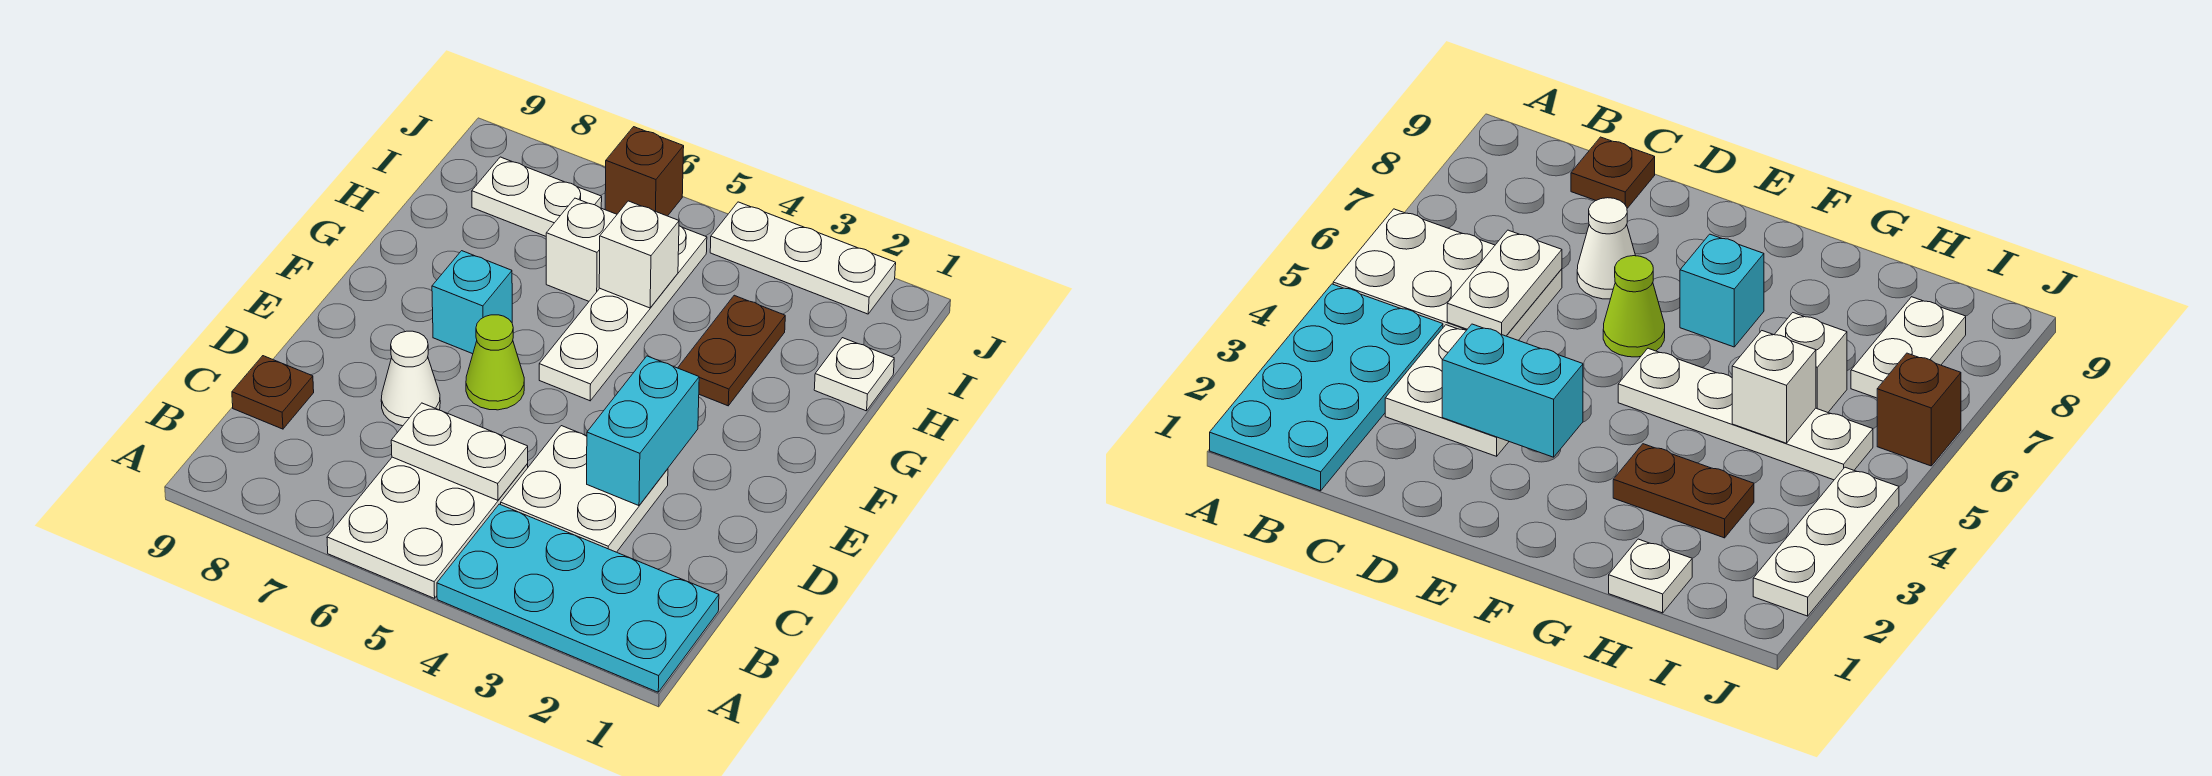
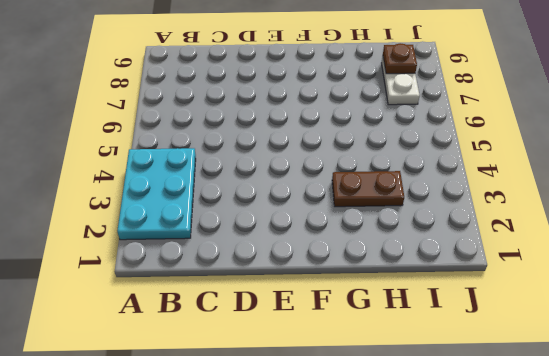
cyan plate A2:B4 level 1 -> cyan plate A1:B4 level 1
brown plate I8 level 2 -> brown plate C9 level 1
none -> white plate A5:C6 level 1
none -> white plate C3:D4 level 1
none -> white cone D7 level 1

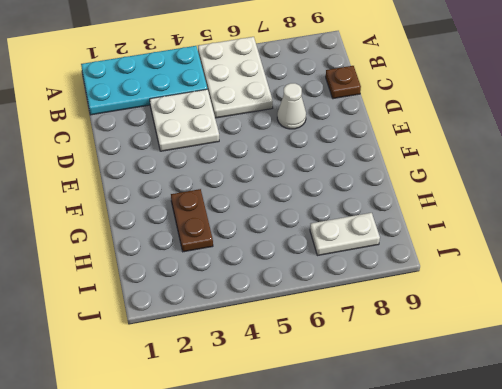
none -> lime cone E6 level 1
none -> white plate F5:I5 level 1
none -> cyan brick F7 level 1

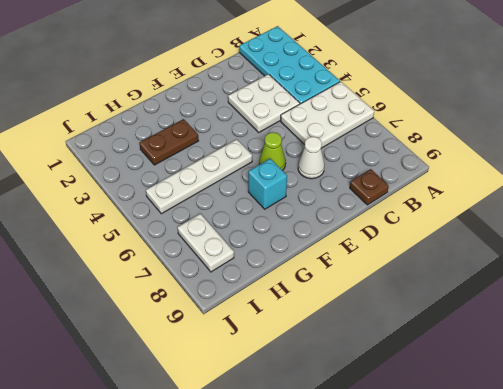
none -> white plate H1 level 1
none -> white brick H6 level 1
none -> white plate J2:J4 level 1

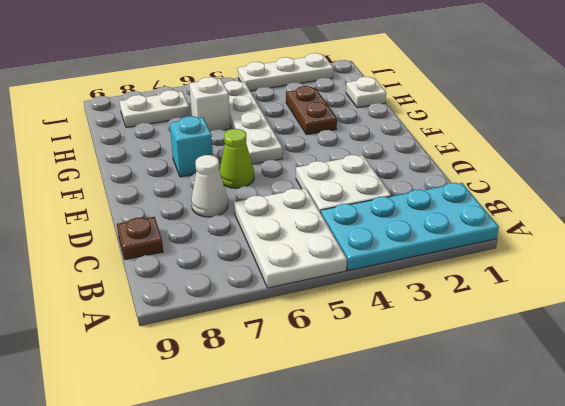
none -> brown brick J6 level 1
none -> white plate C5:C6 level 2
none -> cyan brick D3:E3 level 2

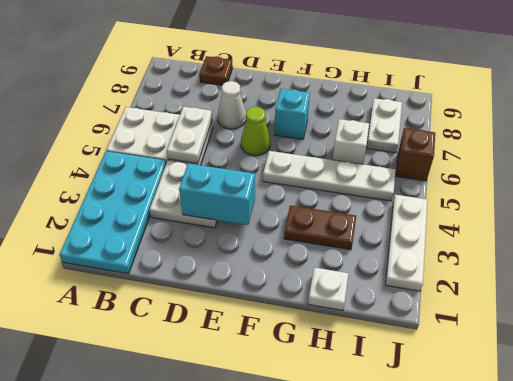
none -> white brick H5 level 2

